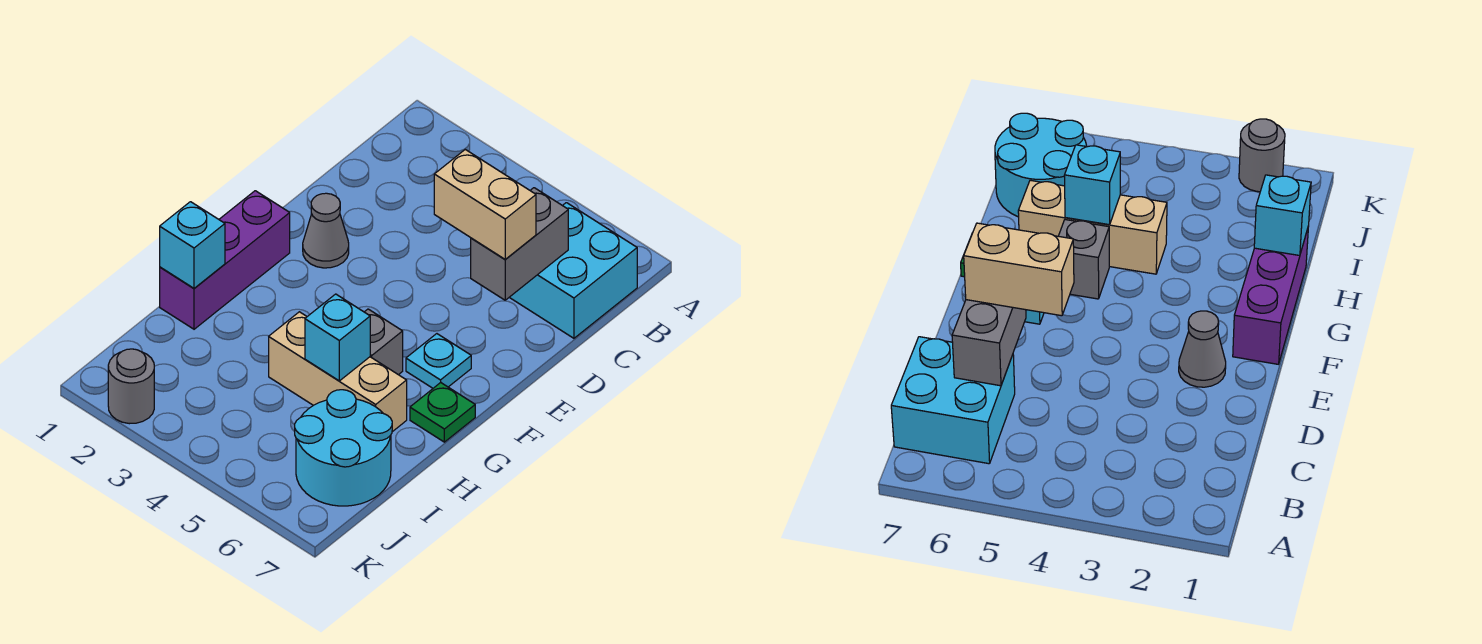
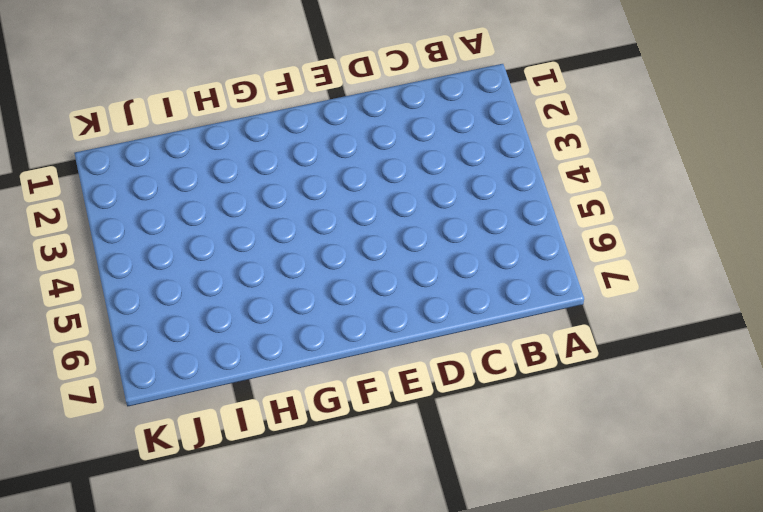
none -> cyan brick B6:C7 level 1
none -> grey cone E2 level 1
none -> purple brick F1:H1 level 1

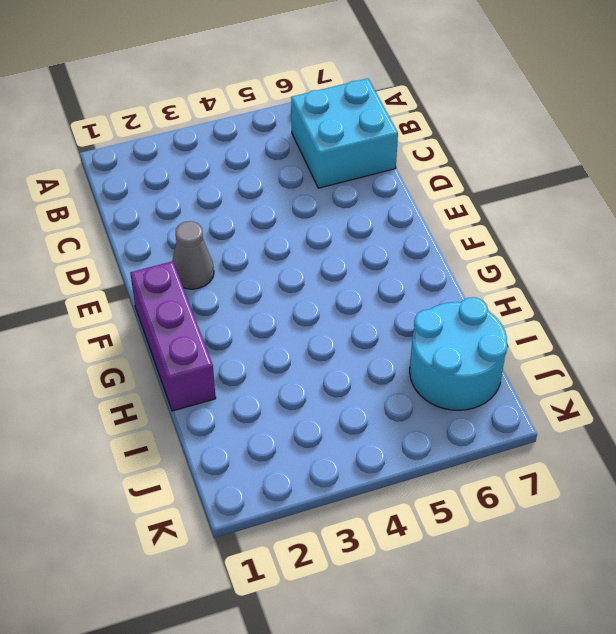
none -> cyan plate F6 level 1
none -> grey brick G5 level 1
none -> green plate G7 level 1

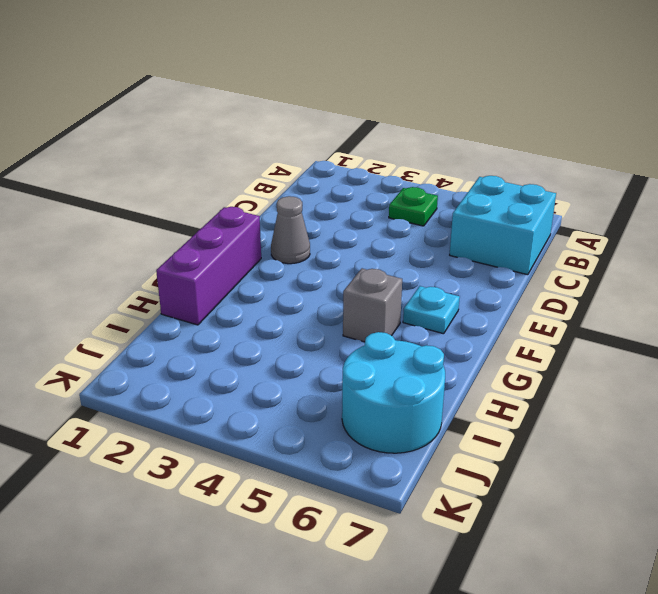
green plate B4 level 1 -> green plate G7 level 1
none -> tan brick H4:H6 level 1
none -> grey round brick K2 level 1
none -> grey brick C6:D6 level 2

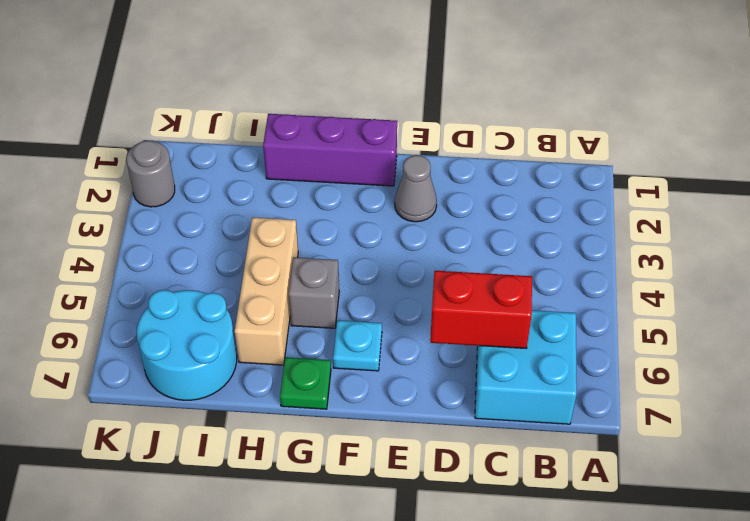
red brick C6:D6 level 2 -> grey brick C6:D6 level 2
none -> cyan brick H1 level 2
none -> cyan brick H5 level 2
none -> tan brick D5:D6 level 3

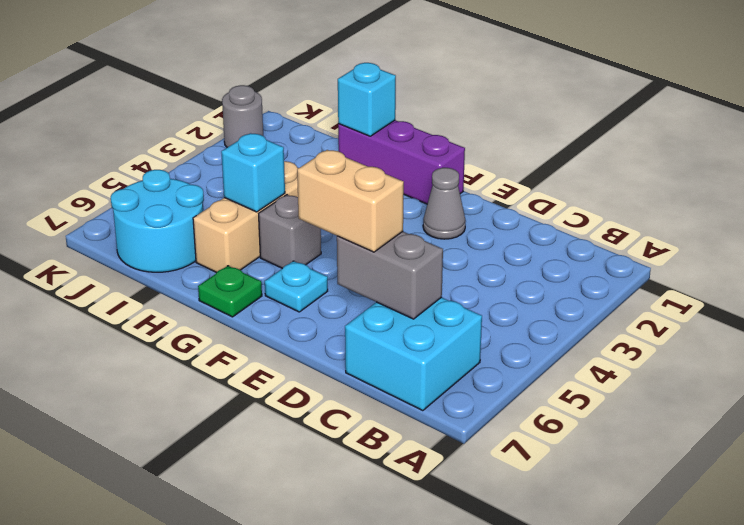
tan brick D6:E6 level 3 -> tan brick D5:D6 level 3

